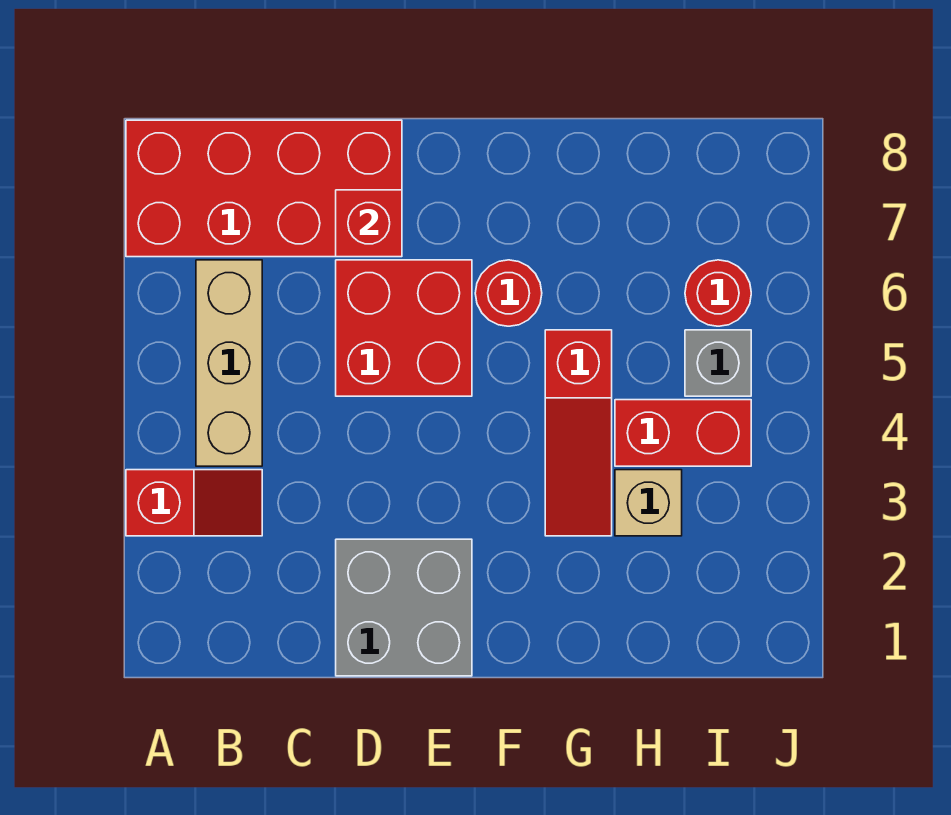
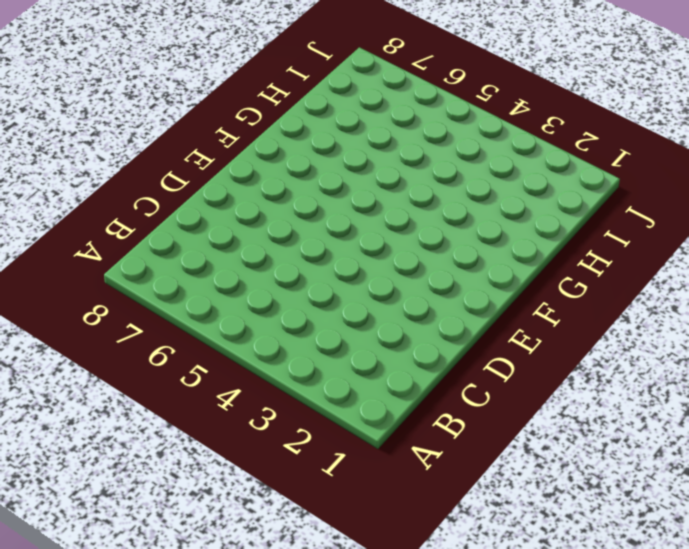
none -> red slope A3:B3 level 1 top A
none -> red brick A7:D8 level 1
none -> tan brick B4:B6 level 1

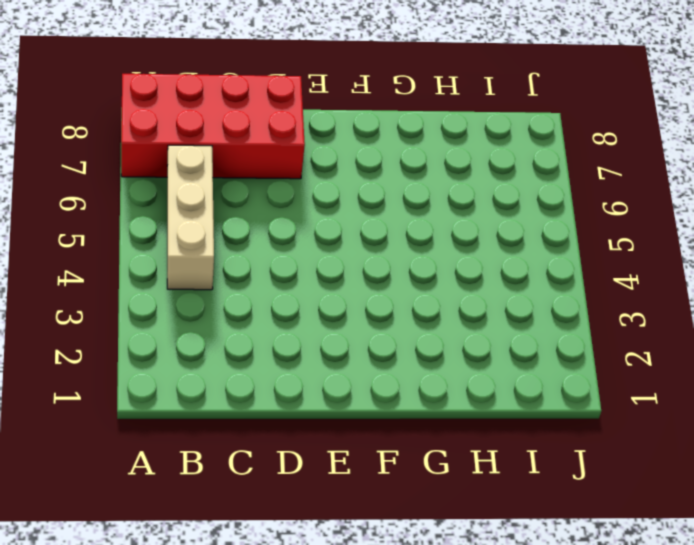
none -> red slope A3:B3 level 1 top A
none -> grey brick D1:E2 level 1
none -> red brick D5:E6 level 1

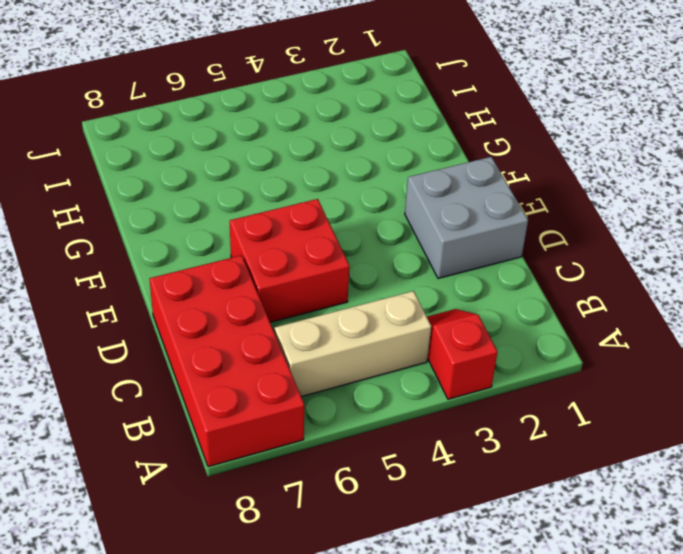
none -> red round brick F6 level 1
none -> red slope G3:G5 level 1 top 5
none -> tan brick H3 level 1

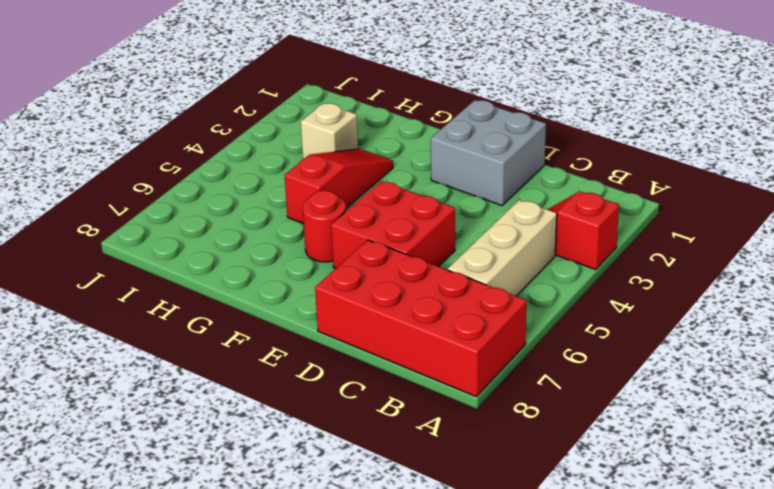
none -> red brick H4:I4 level 1
none -> grey brick I5 level 1
none -> red round brick I6 level 1

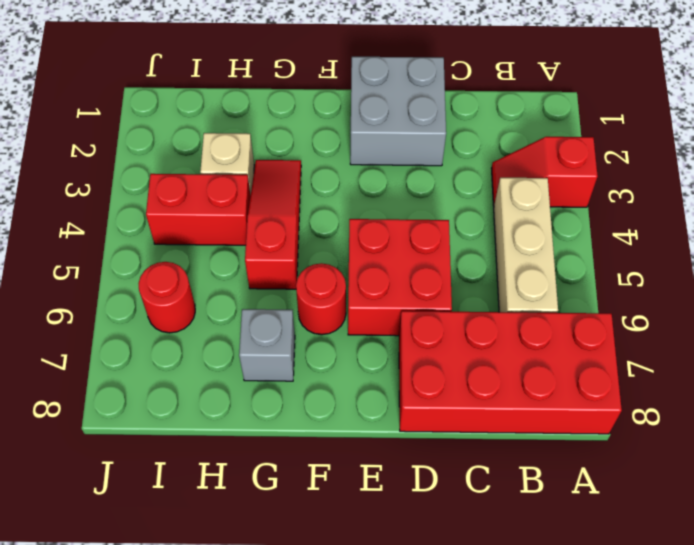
grey brick G7 level 1 -> grey brick I5 level 1
none -> red brick D7 level 2

